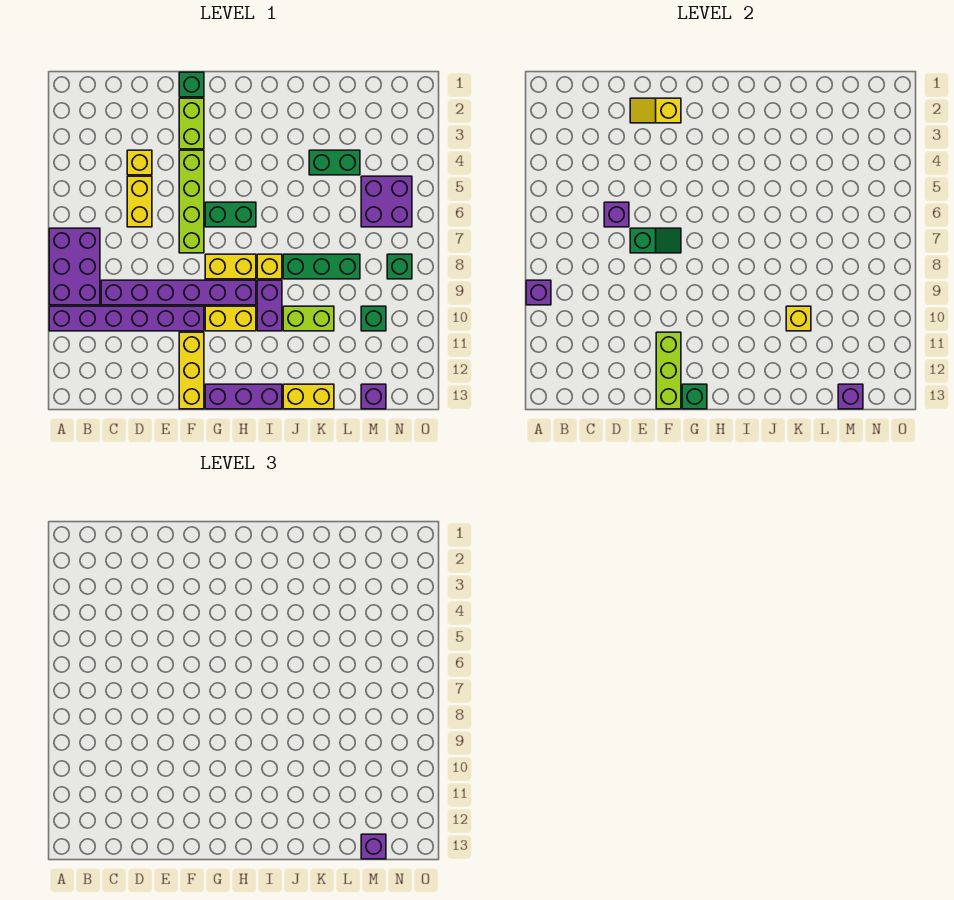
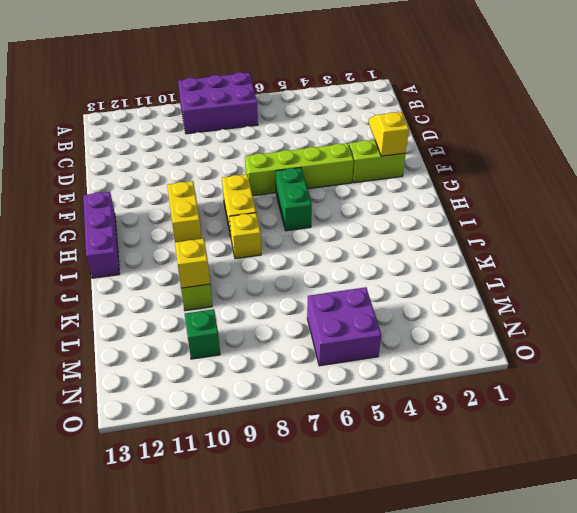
none -> purple brick A10:F10 level 1
none -> purple brick C9:H9 level 1
none -> yellow brick D4 level 1
none -> yellow brick D5:D6 level 1

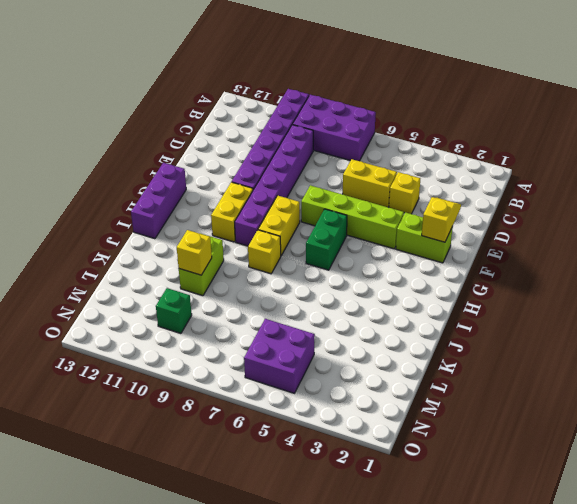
none -> green brick F1 level 1
none -> yellow brick F11:F13 level 1
none -> purple brick I9:I10 level 1
none -> green brick J8:L8 level 1

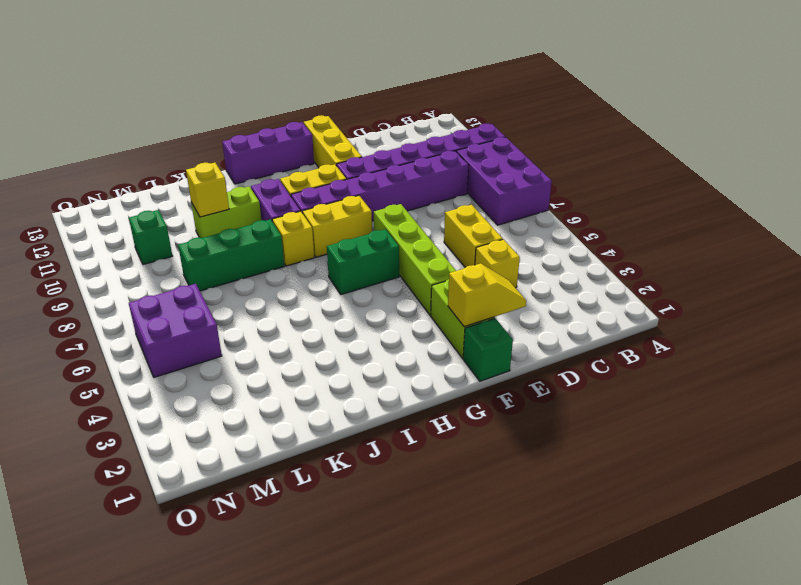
none -> yellow brick J13:K13 level 1
none -> green brick K4:L4 level 1
none -> purple brick M13 level 1
none -> green brick N8 level 1

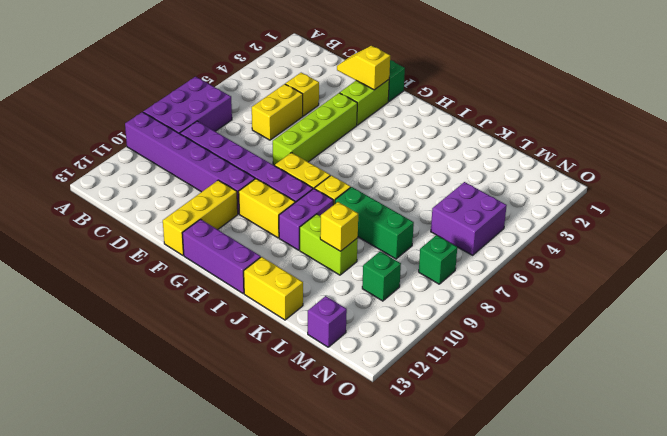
none -> green brick G6:H6 level 1
none -> green brick K4:L4 level 1
none -> purple brick A9 level 2
none -> purple brick D6 level 2

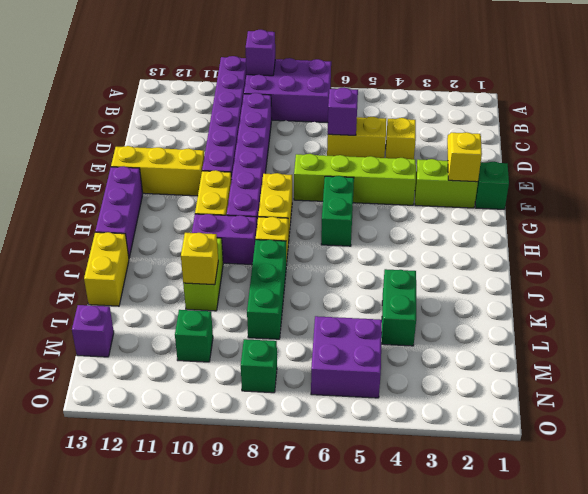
none -> green slope E7:F7 level 2 top E
none -> lime brick F11:F13 level 2
none -> green brick G13 level 2
none -> purple brick M13 level 2

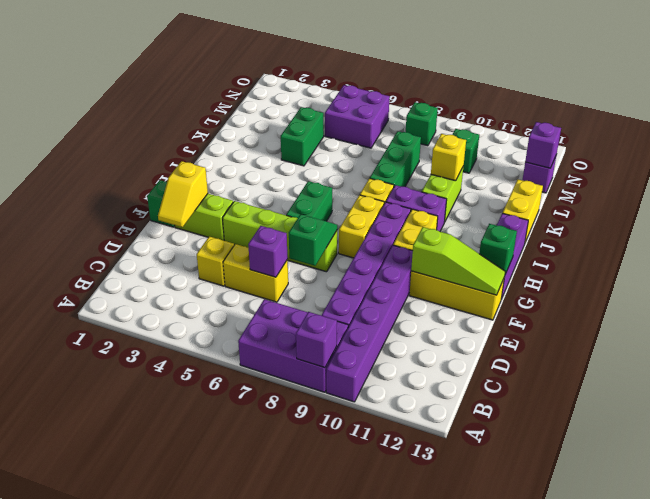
lime slope F11:F13 level 2 top 11 -> lime brick F11:F13 level 2
none -> purple brick M13 level 3

